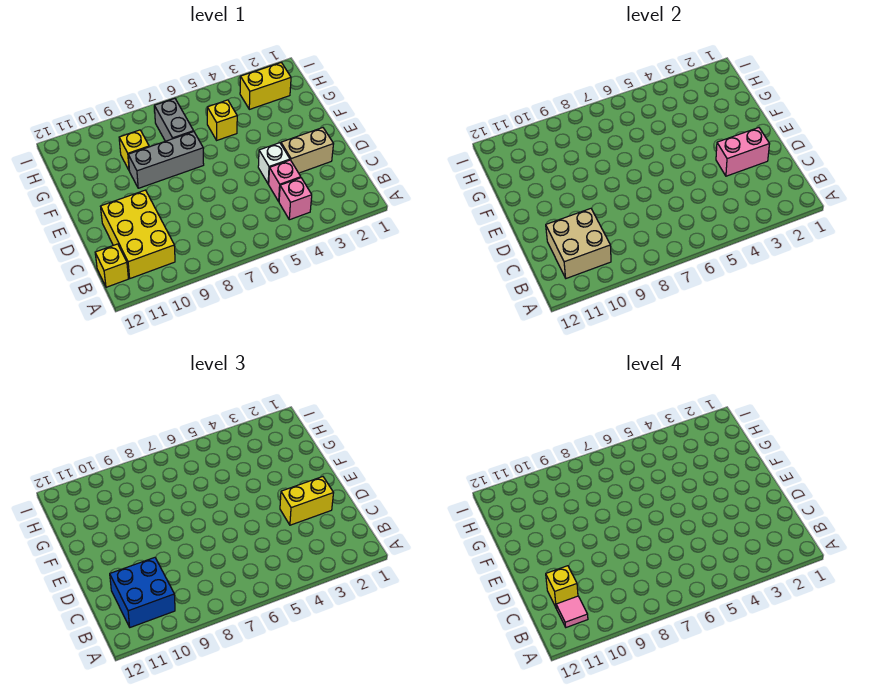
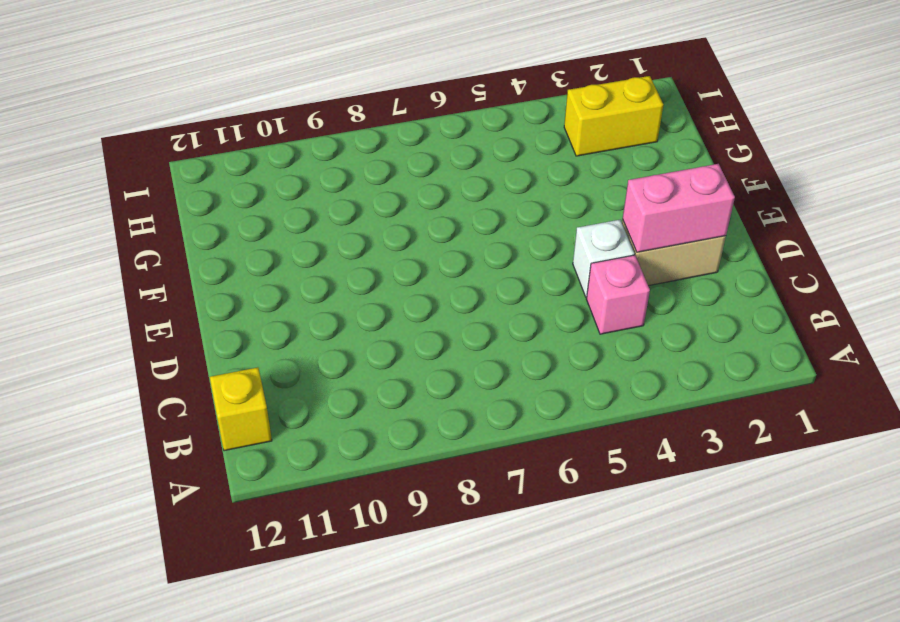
none -> pink brick B4 level 1
none -> yellow brick B10:D11 level 1
none -> grey brick F7:F9 level 1

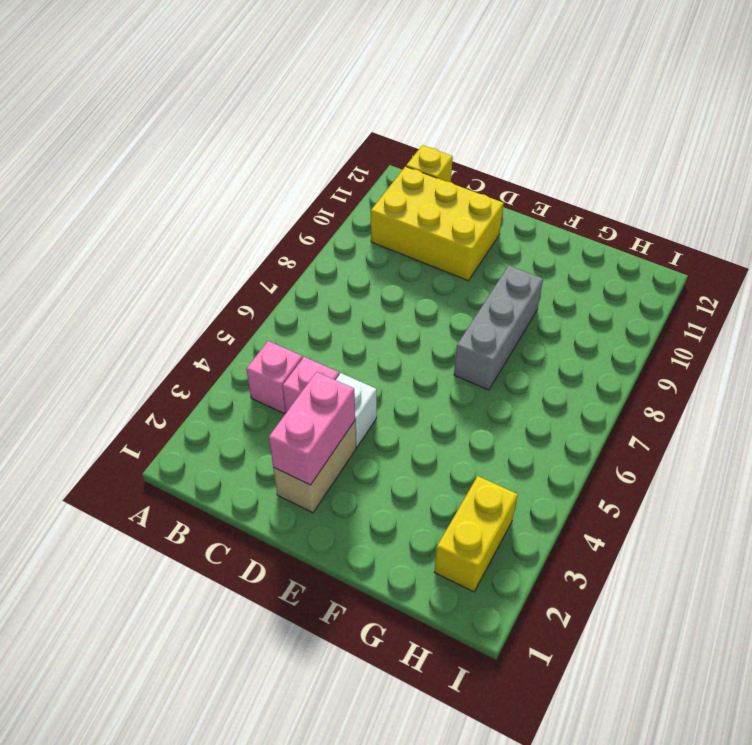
none -> yellow brick G5 level 1
none -> grey brick G7:H7 level 1
none -> yellow brick G9 level 1

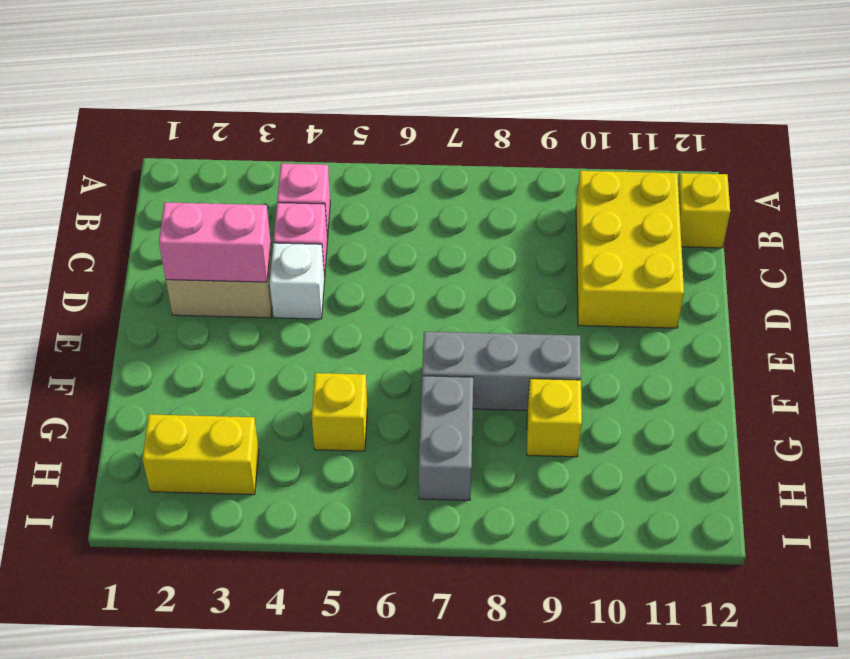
none -> tan brick B10:C11 level 2
none -> blue brick B10:C11 level 3
none -> yellow brick D2:D3 level 3

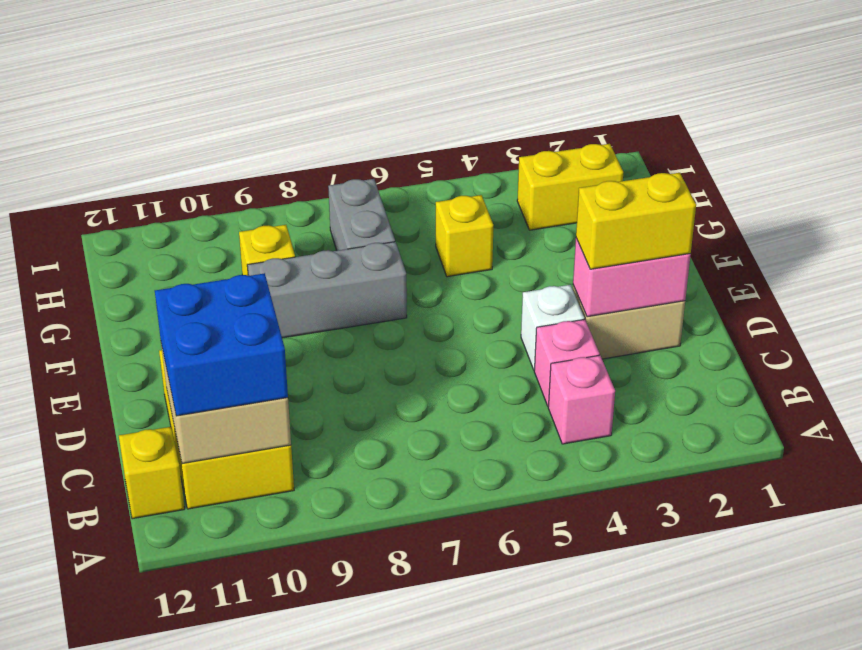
none -> pink tile B11 level 4
none -> yellow brick C11 level 4

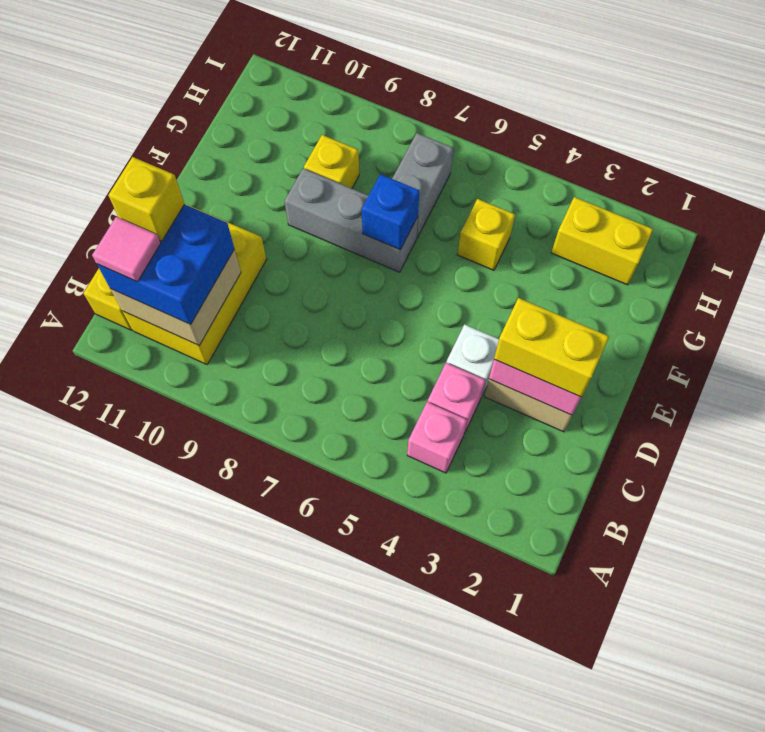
blue brick F7 level 2 -> none

